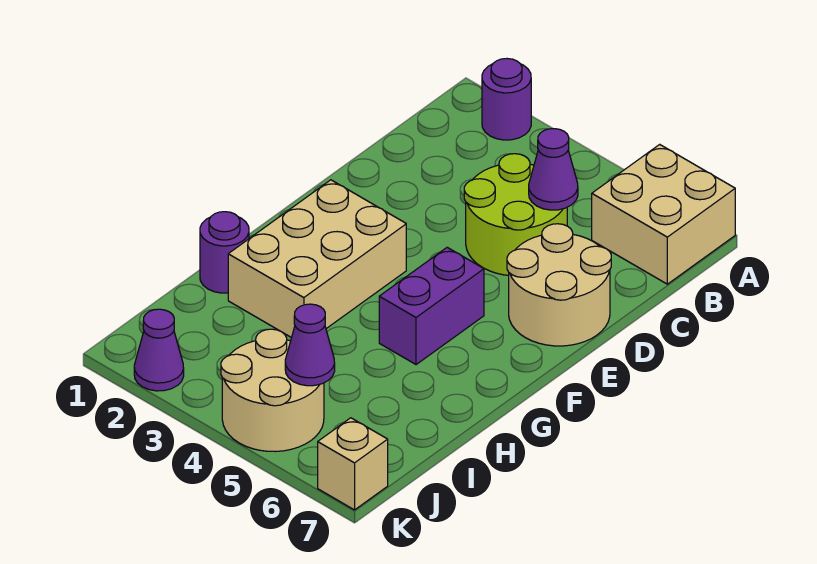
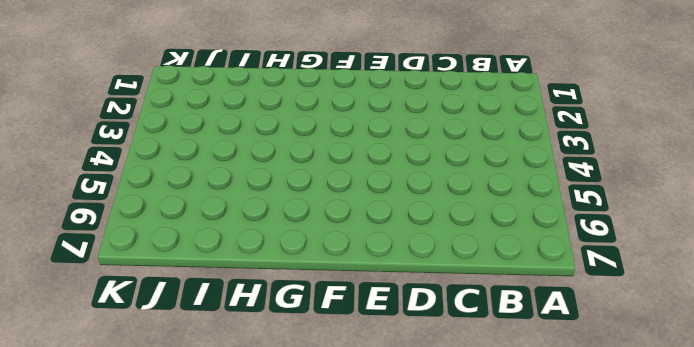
none -> purple round brick A2 level 1
none -> tan brick A6:B7 level 1
none -> lime round brick C4:D5 level 1

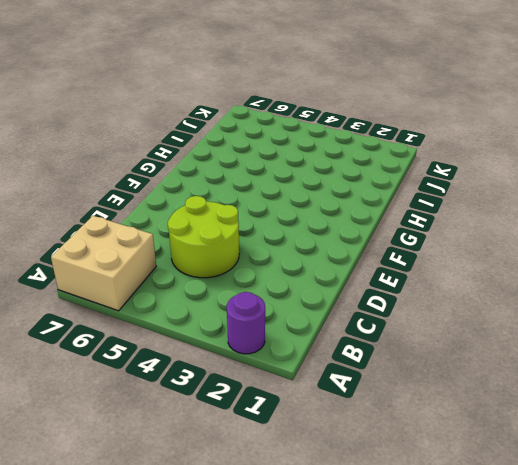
none -> tan round brick D6:E7 level 1
none -> tan brick F2:H3 level 1
none -> purple brick F5:G5 level 1

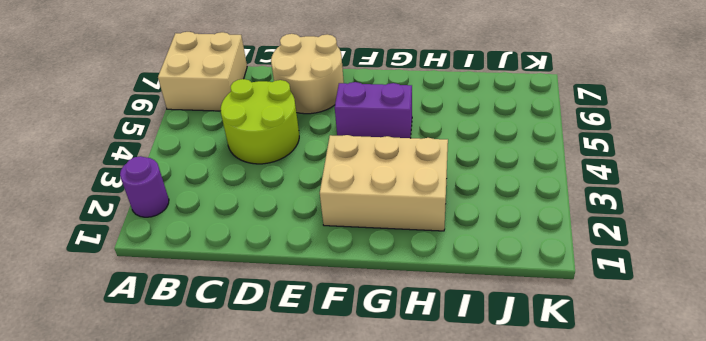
none -> purple round brick H1 level 1
none -> tan round brick J4:K5 level 1
none -> purple cone K2 level 1

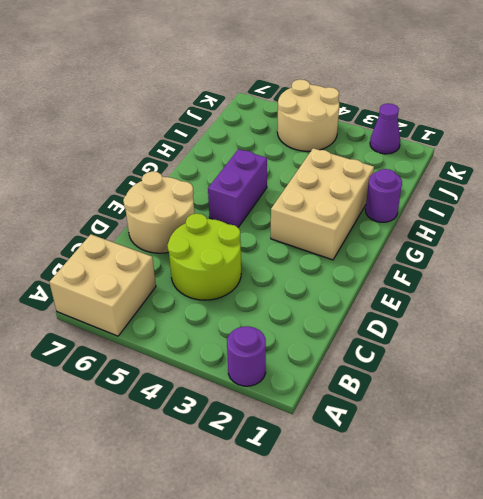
none -> tan brick K7 level 1
none -> purple cone C5 level 2
none -> purple cone J5 level 2

